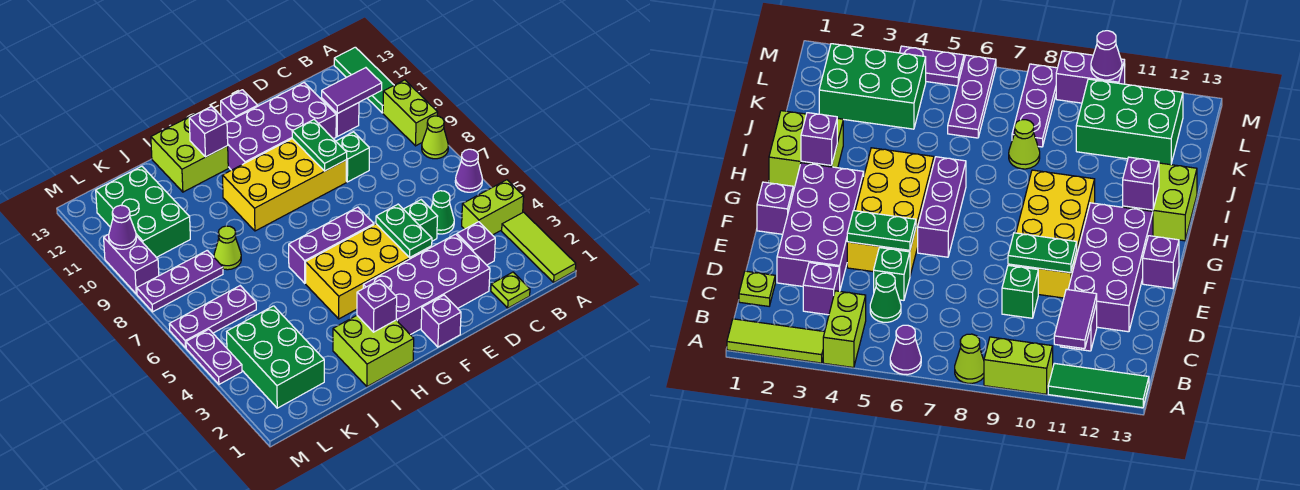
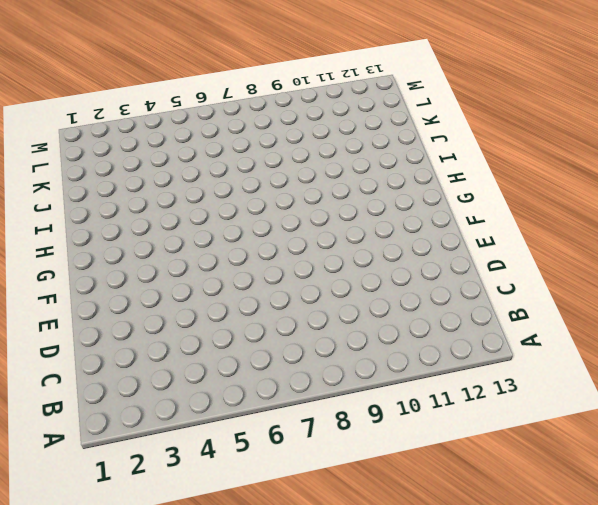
none -> lime tile A1:A3 level 1
none -> lime brick A4:B4 level 1
none -> purple cone A6 level 1
none -> lime cone A8 level 1

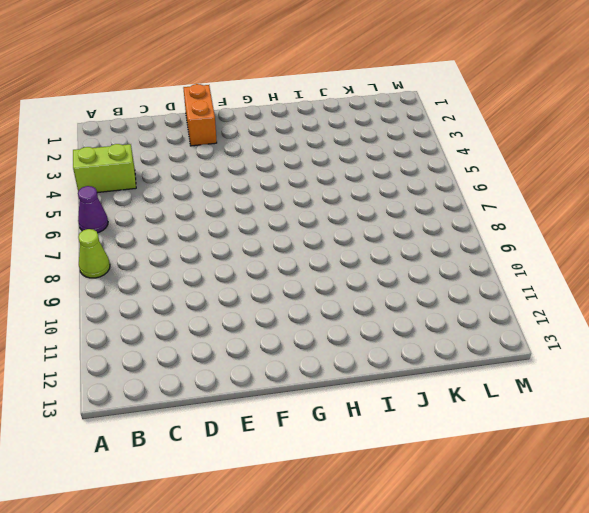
orange brick E1:E2 level 1 -> purple brick D2:G3 level 1
none -> lime tile A1:A3 level 1
none -> lime brick A9:A10 level 1
none -> green tile A11:A13 level 1
none -> lime plate C1 level 1

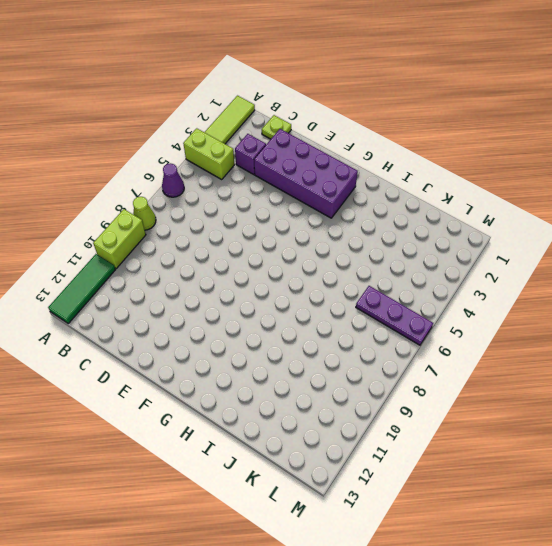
none -> green cone C5 level 1
none -> purple brick C11 level 1
none -> green brick D5 level 1
none -> green brick D9 level 1

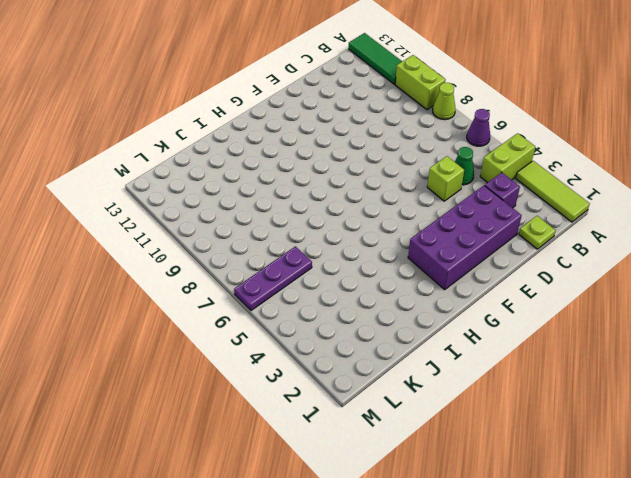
lime brick D5 level 1 -> green brick D5 level 1
none -> purple brick C11 level 1
none -> green brick D9 level 1
none -> purple brick D11:G12 level 1
none -> yellow brick E4:H5 level 1

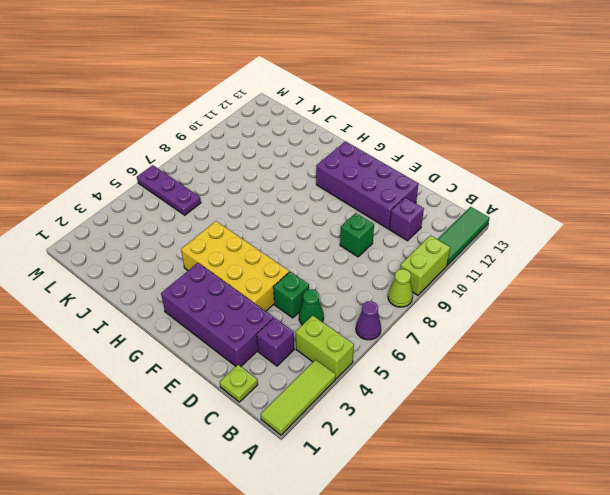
none -> yellow brick E9:H10 level 1
none -> purple brick F1 level 1
none -> purple brick F6:H6 level 1
none -> purple brick F13 level 1

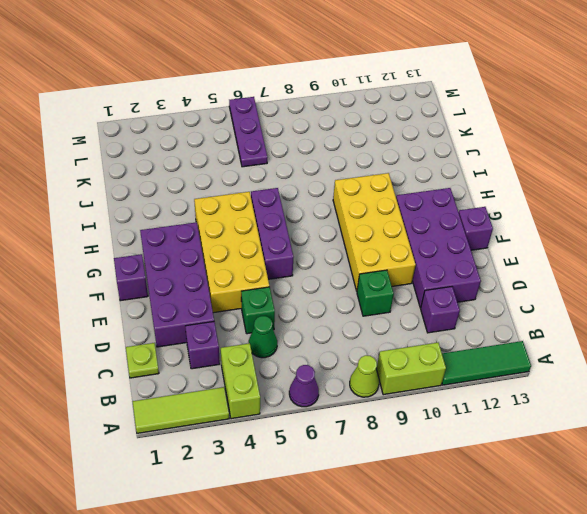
none -> lime brick H1:I2 level 1
none -> lime brick H12:I13 level 1
none -> lime cone J8 level 1
none -> green brick K2:L4 level 1

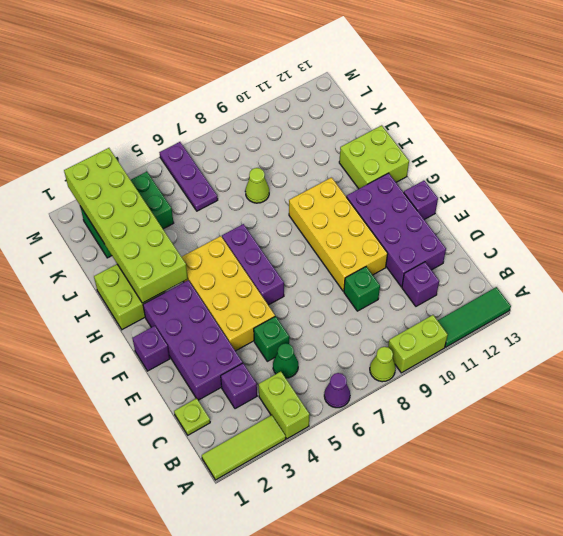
lime brick H2:M3 level 2 -> purple brick H2 level 2
none -> purple plate K8:M8 level 1
none -> green brick K10:L12 level 1
none -> purple plate M4:M5 level 1
none -> purple brick M9:M10 level 1

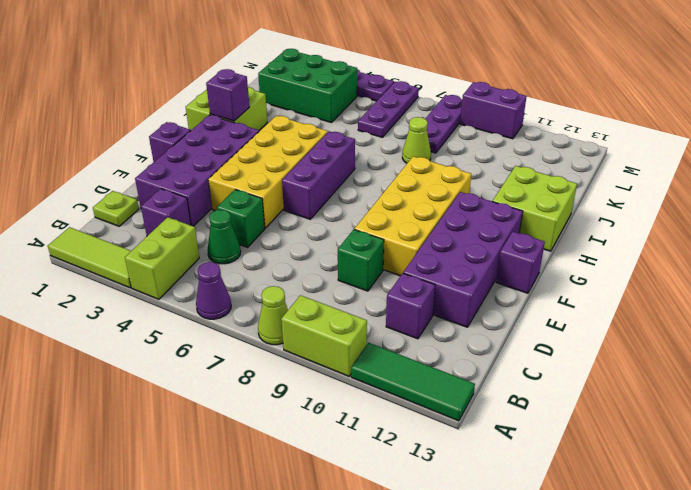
none -> green brick K10:L12 level 1
none -> purple tile B11:C11 level 2
none -> green plate E4:E5 level 2
none -> green plate E9:E10 level 2

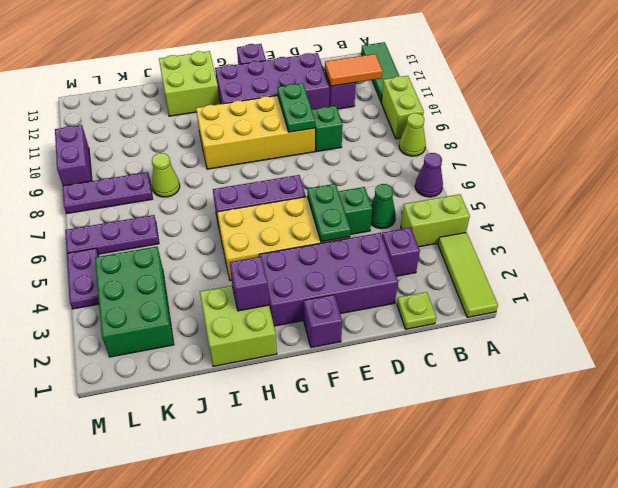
orange tile B11:C11 level 2 -> purple tile B11:C11 level 2
none -> green brick K10:L12 level 1
none -> purple brick H12 level 2
none -> purple cone M10 level 2

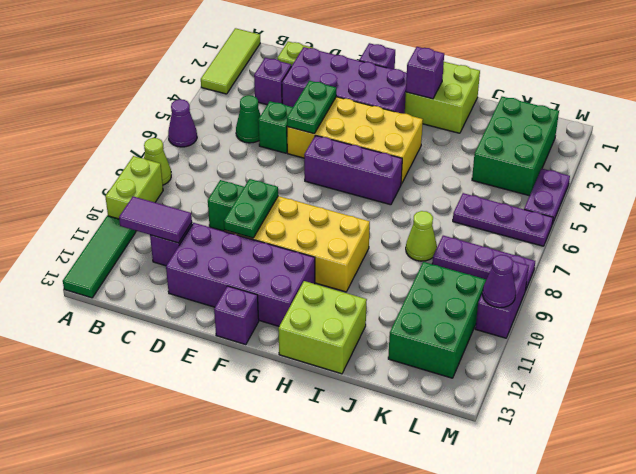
none -> lime brick A4:B4 level 1
none -> purple brick H12 level 2

